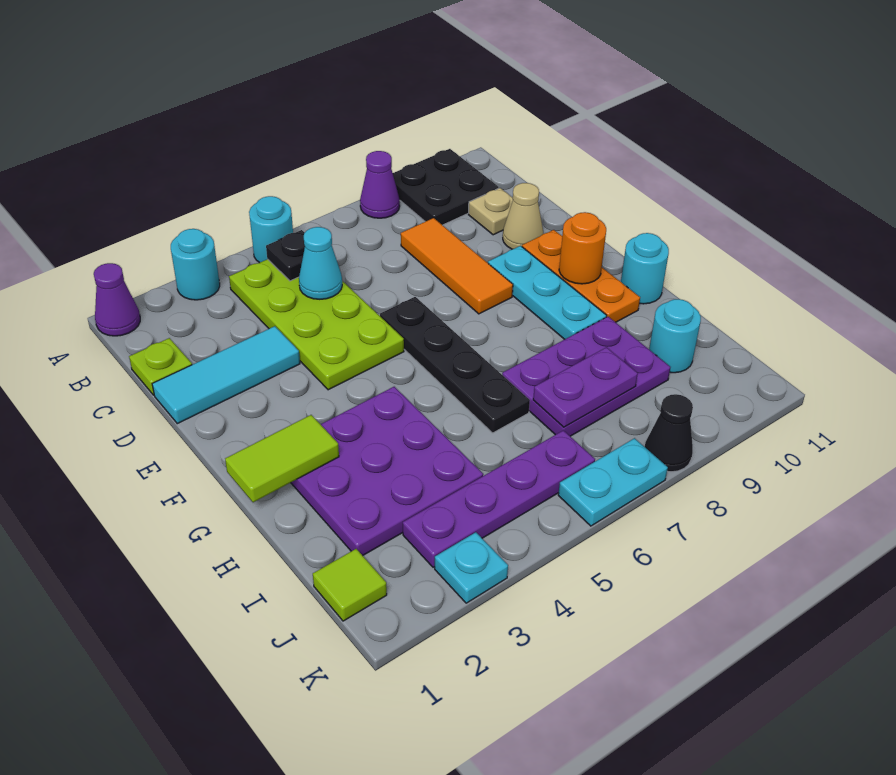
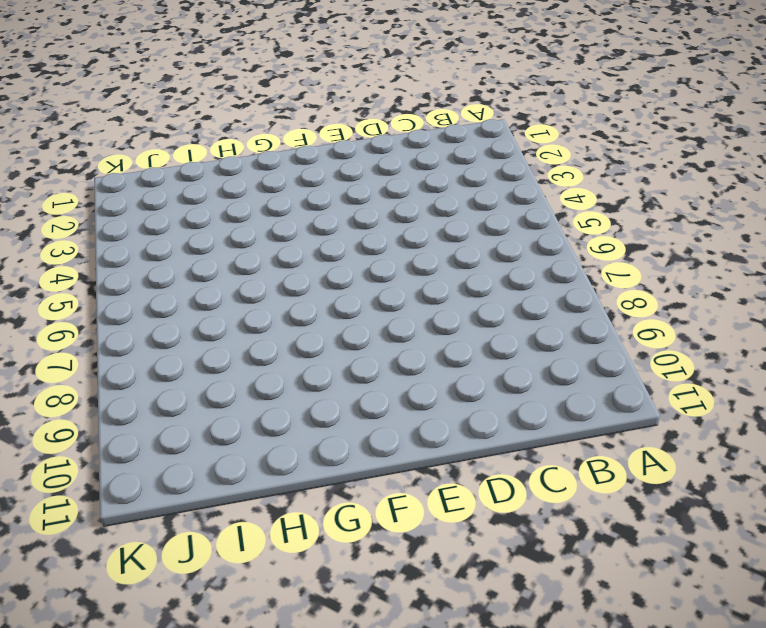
none -> purple cone A1 level 1
none -> cyan round brick A3 level 1
none -> cyan round brick A5 level 1

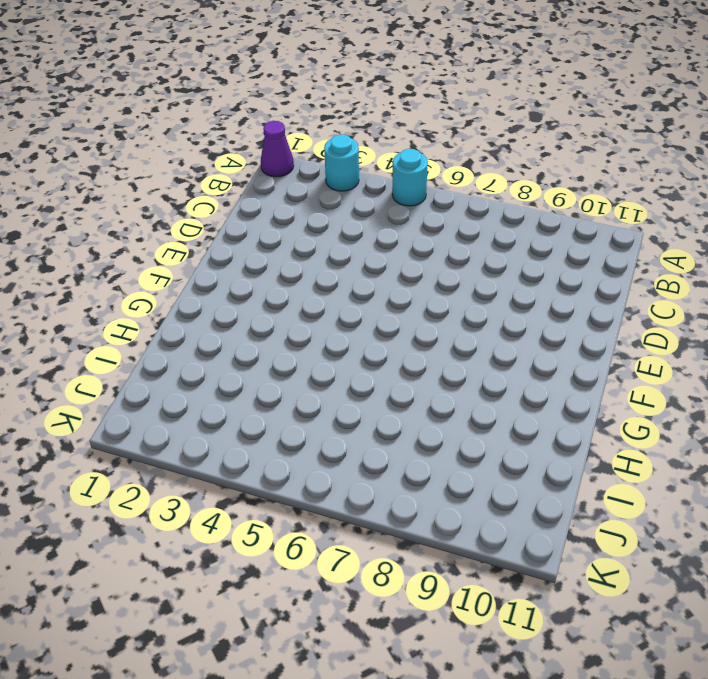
none -> purple cone A8 level 1
none -> black plate A9:B10 level 1
none -> lime plate B4:E5 level 1

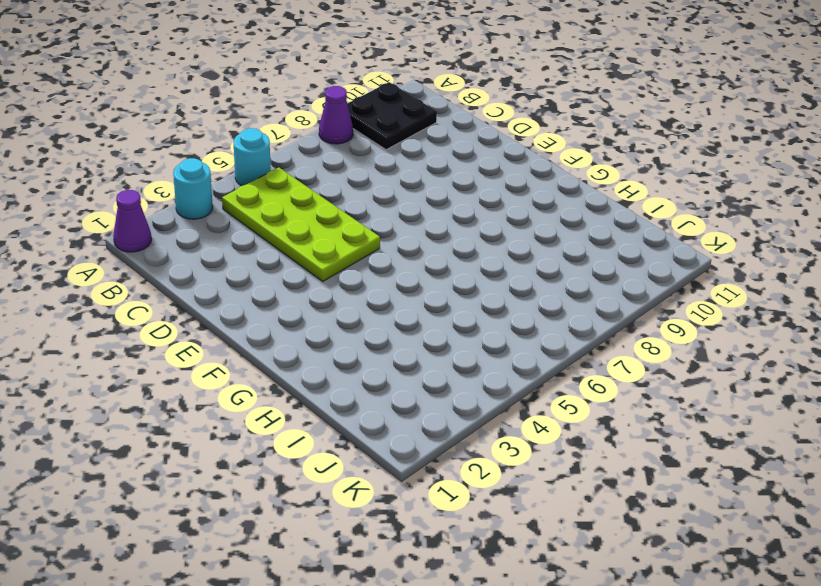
none -> lime plate C1 level 1
none -> orange tile C8:E8 level 1
none -> tan plate C10 level 1

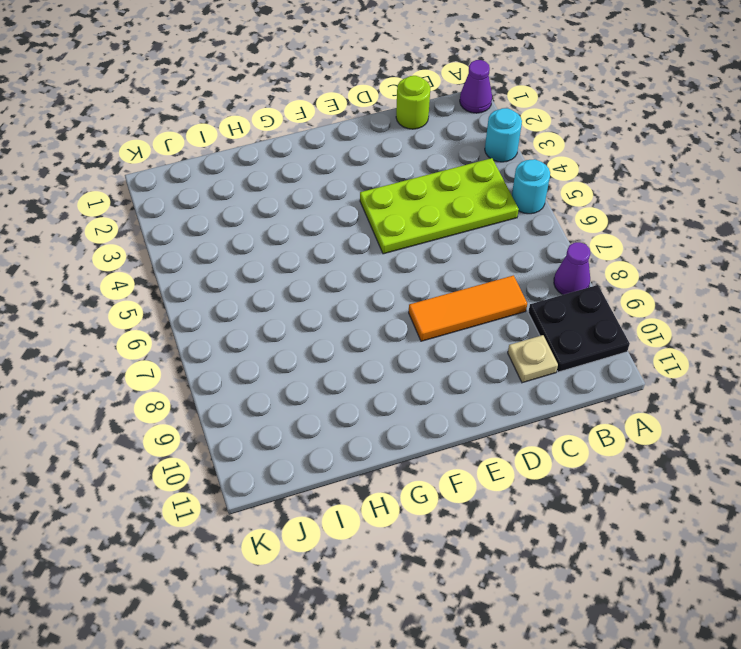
lime round brick C1 level 1 -> lime plate C1 level 1
none -> cyan tile D1:D3 level 1
none -> tan cone D10 level 1
none -> black plate E6:H6 level 1

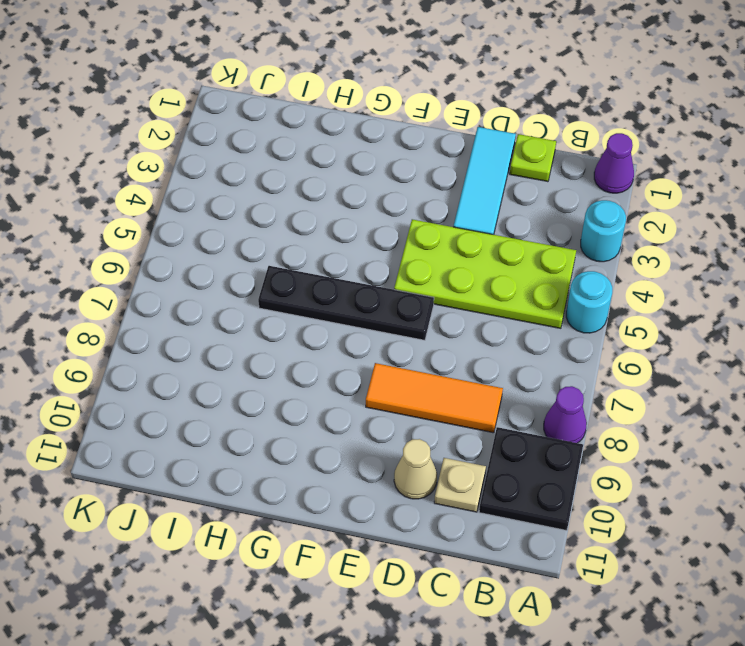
none -> cyan plate E9:G9 level 1
none -> orange plate E10:G10 level 1
none -> purple plate G2:I4 level 1

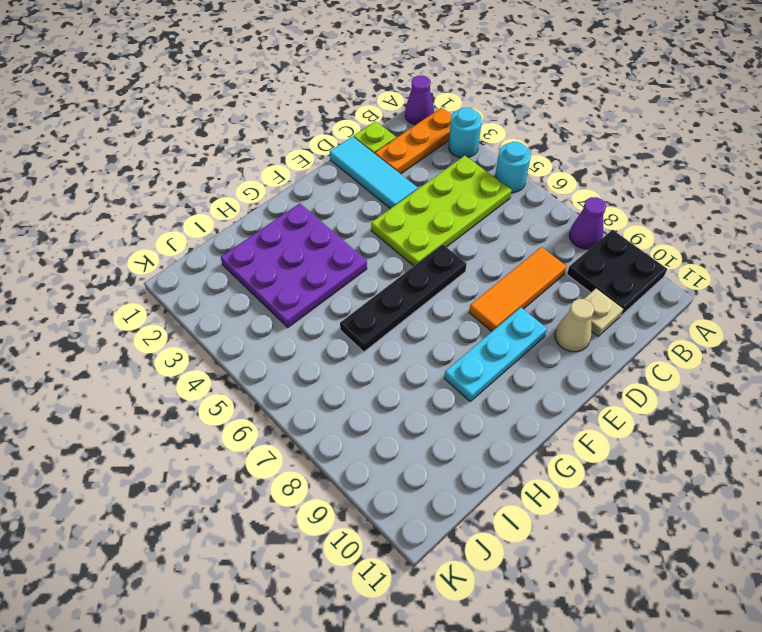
orange plate A2:C2 level 1 -> orange plate E10:G10 level 1
none -> cyan round brick G11 level 1
none -> purple plate H7:I9 level 1
none -> cyan round brick I10 level 1

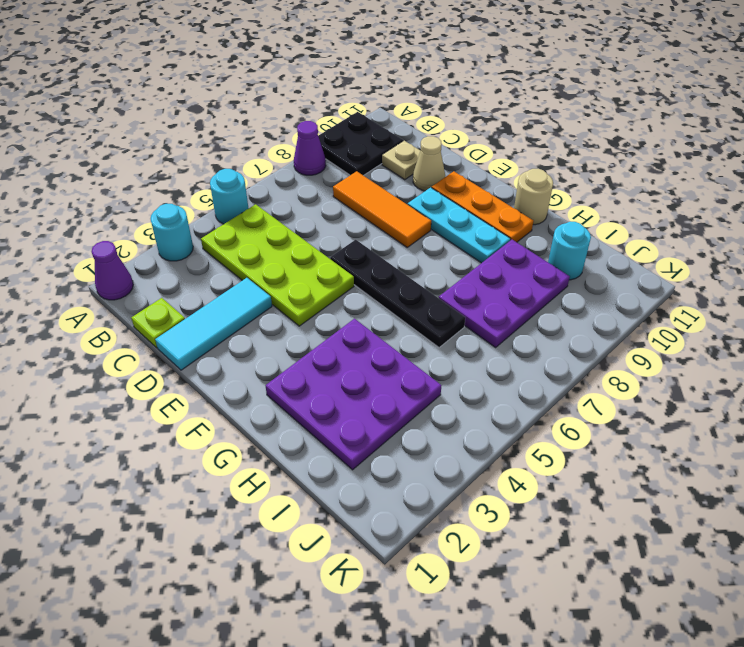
tan round brick G11 level 1 -> cyan round brick G11 level 1
none -> lime tile J1 level 1
none -> purple plate J3:J6 level 1
none -> cyan plate K3 level 1

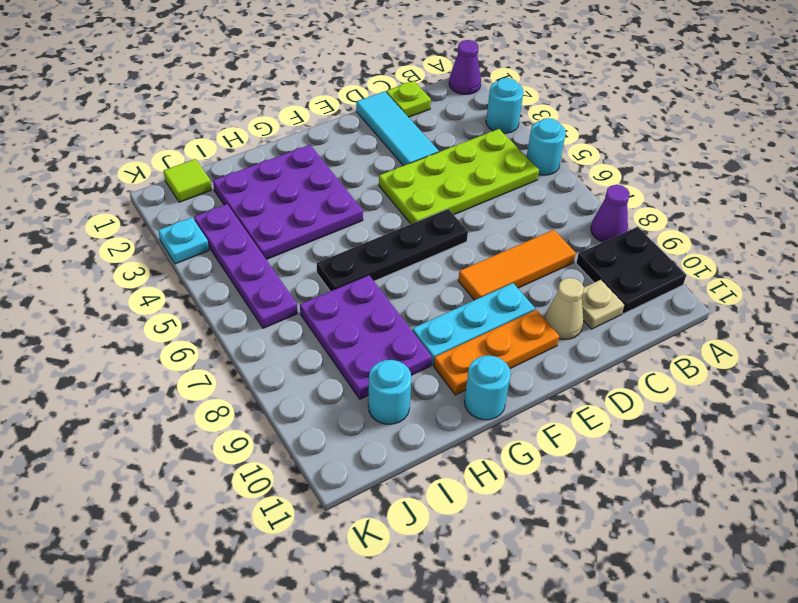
none -> cyan plate K6:K7 level 1
none -> black cone K8 level 1
none -> black plate B5 level 2

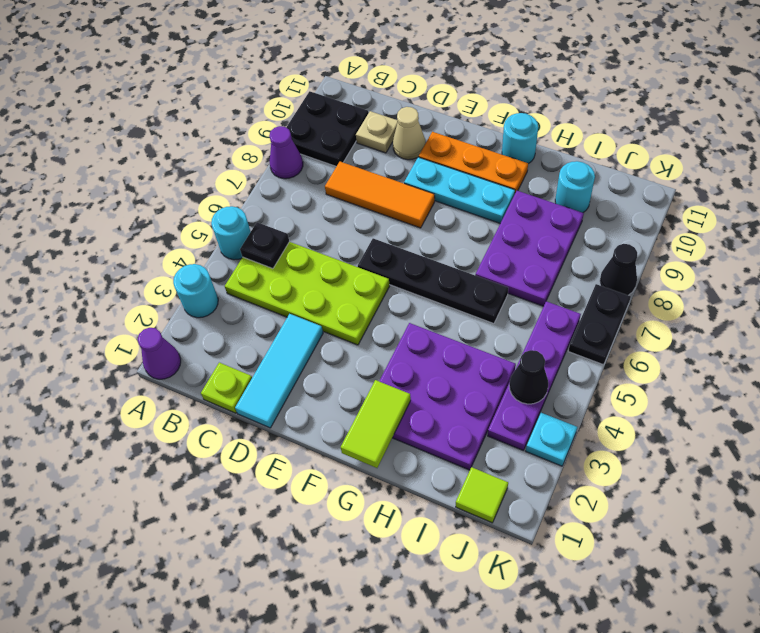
black cone J4 level 2 -> none
black plate K6:K7 level 1 -> cyan plate K6:K7 level 1
none -> cyan cone C5 level 2
none -> orange round brick F10 level 2
none -> purple plate I7:I8 level 2

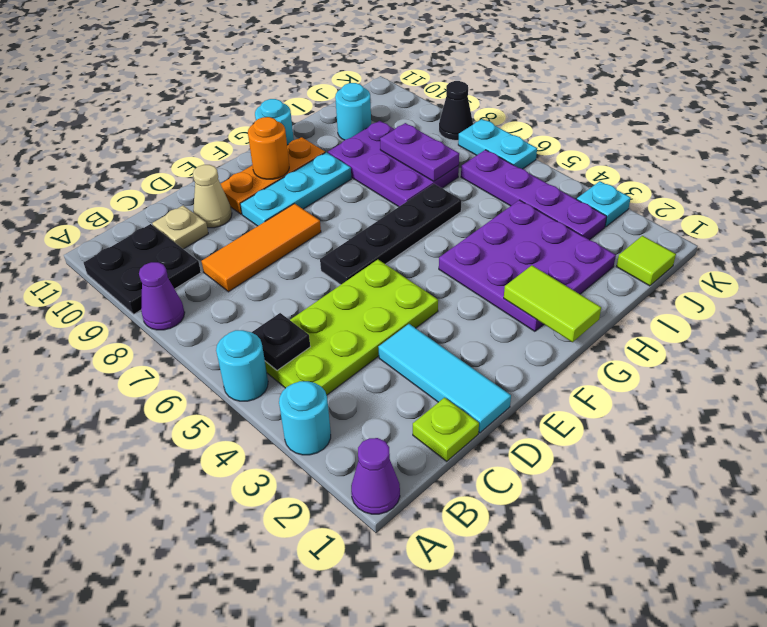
none -> cyan cone C5 level 2

